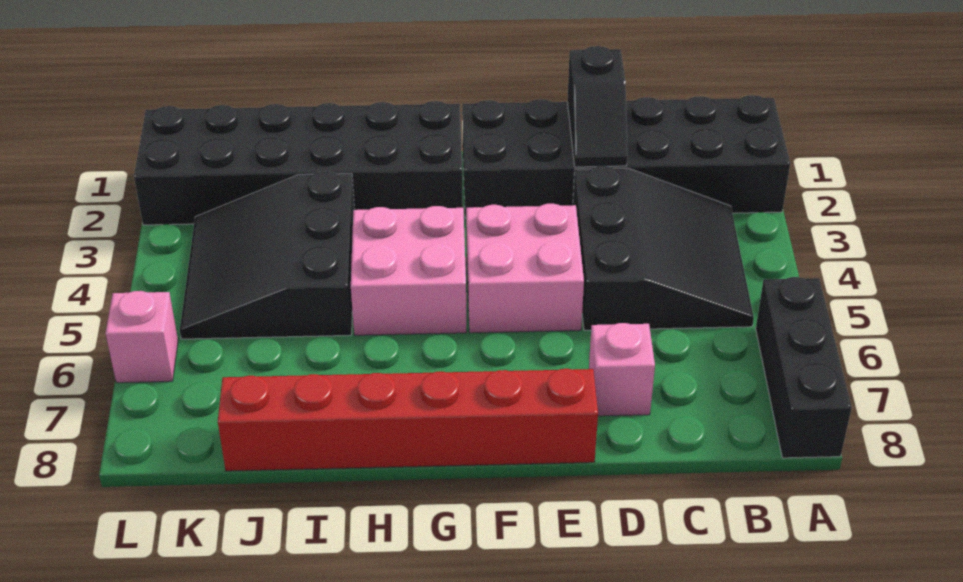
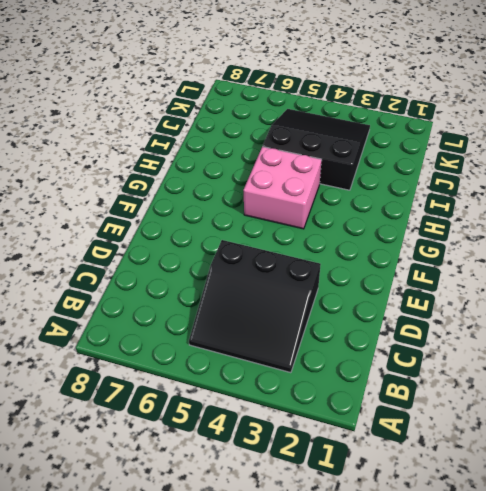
none -> black brick A1:F2 level 1
none -> black brick A6:A8 level 1

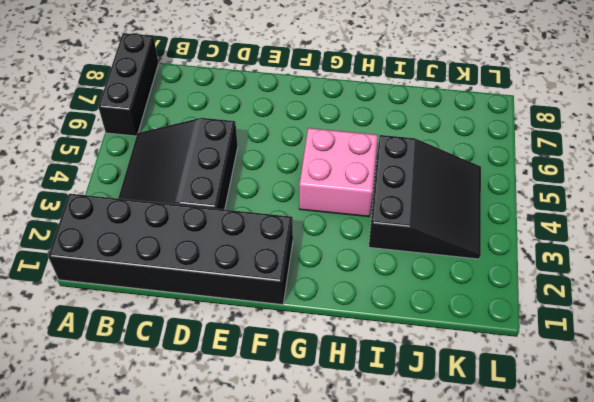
none -> pink brick D7 level 1
none -> pink brick E4:F5 level 1

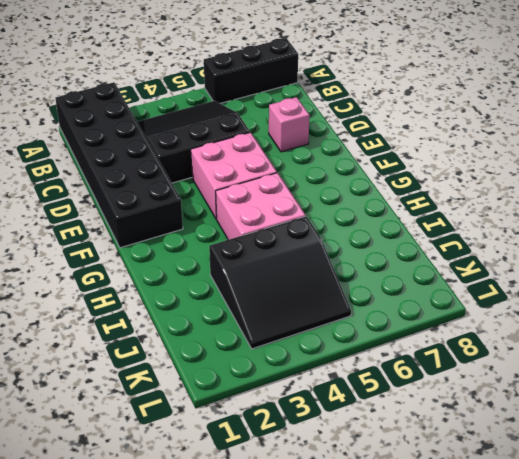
none -> red brick E8:J8 level 1
none -> black brick G1:L2 level 1

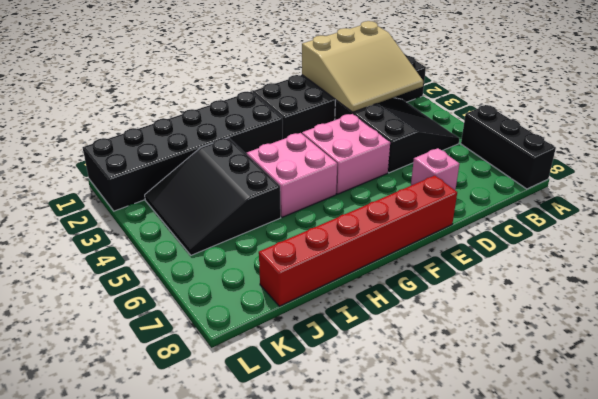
tan slope B1:D3 level 2 top 1 -> black slope D1:D2 level 2 top 1
none -> pink brick L6 level 1

